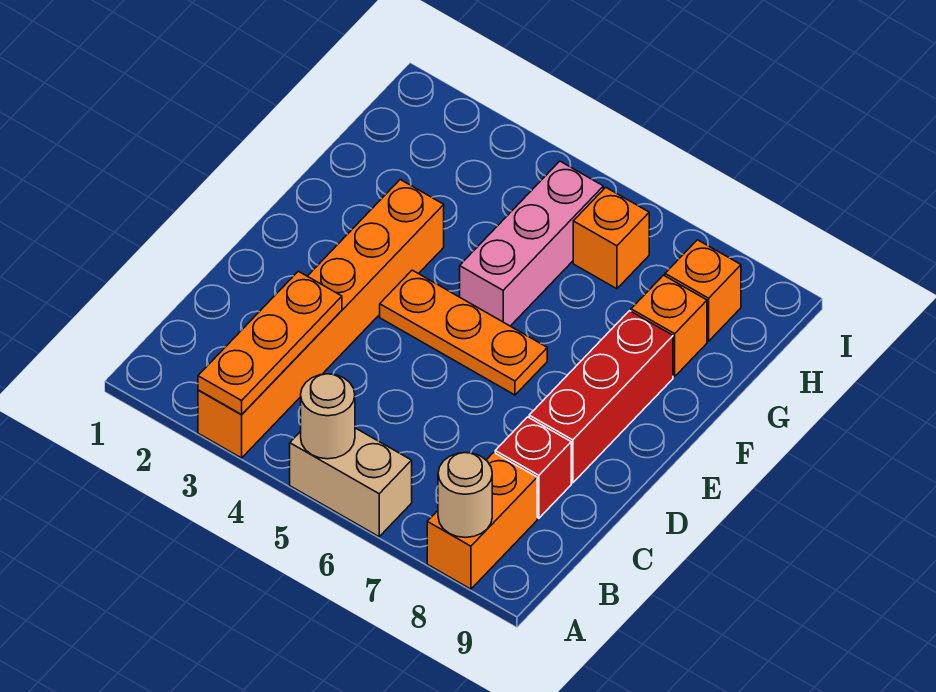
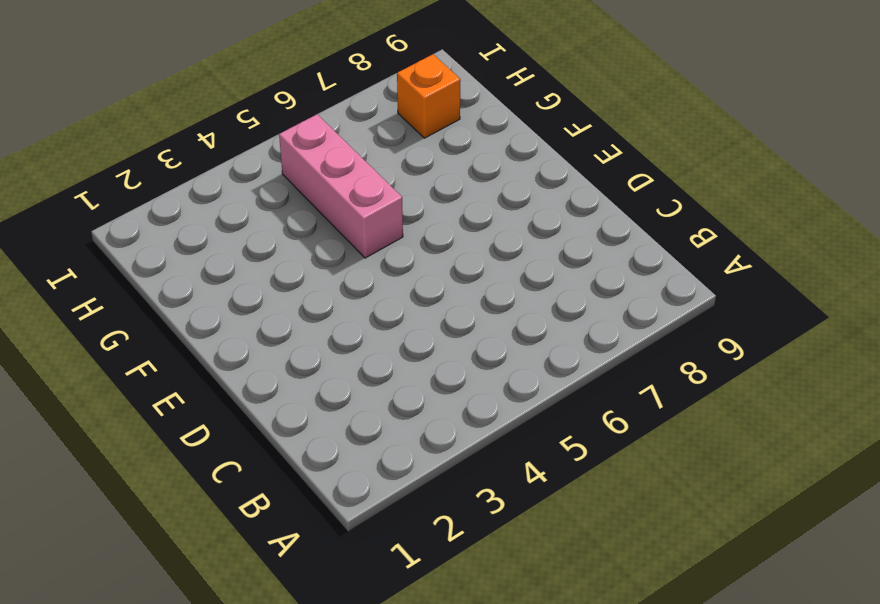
none -> orange brick A3:F3 level 1
none -> tan brick A5:A6 level 1
none -> orange brick A8:B8 level 1

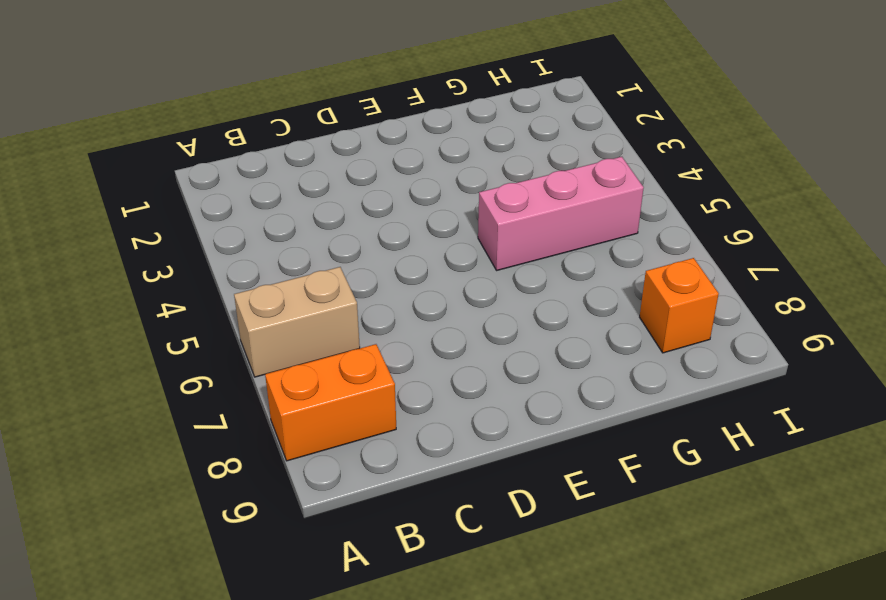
tan brick A6:B6 level 1 -> tan brick A5:A6 level 1
none -> orange brick A3:F3 level 1
none -> red brick C8 level 1
none -> red brick D8:F8 level 1

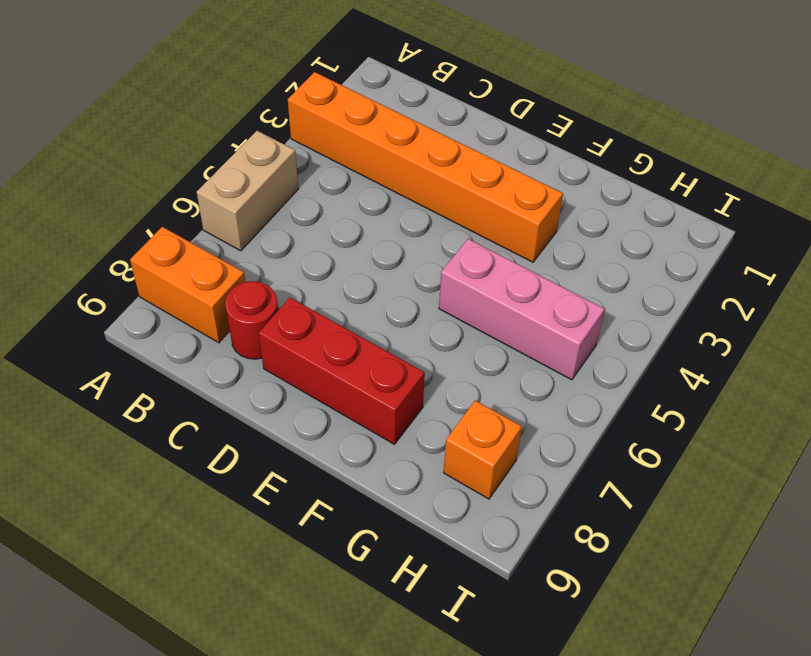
red round brick C8 level 1 -> red brick C8 level 1
none -> orange plate E4:E6 level 1
none -> orange brick G8 level 1
none -> orange brick H6 level 1

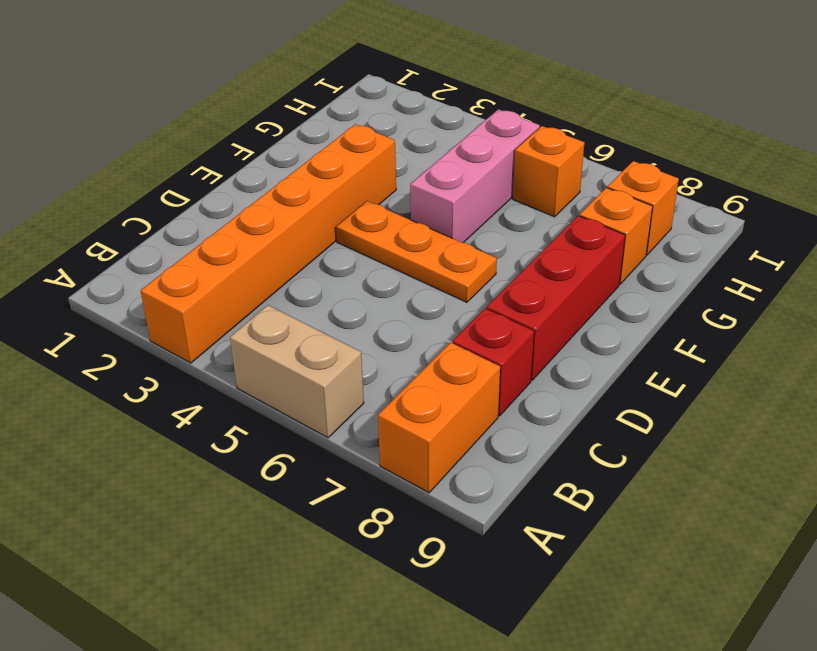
none -> orange plate A3:C3 level 2
none -> tan round brick A5 level 2
none -> tan round brick A8 level 2

